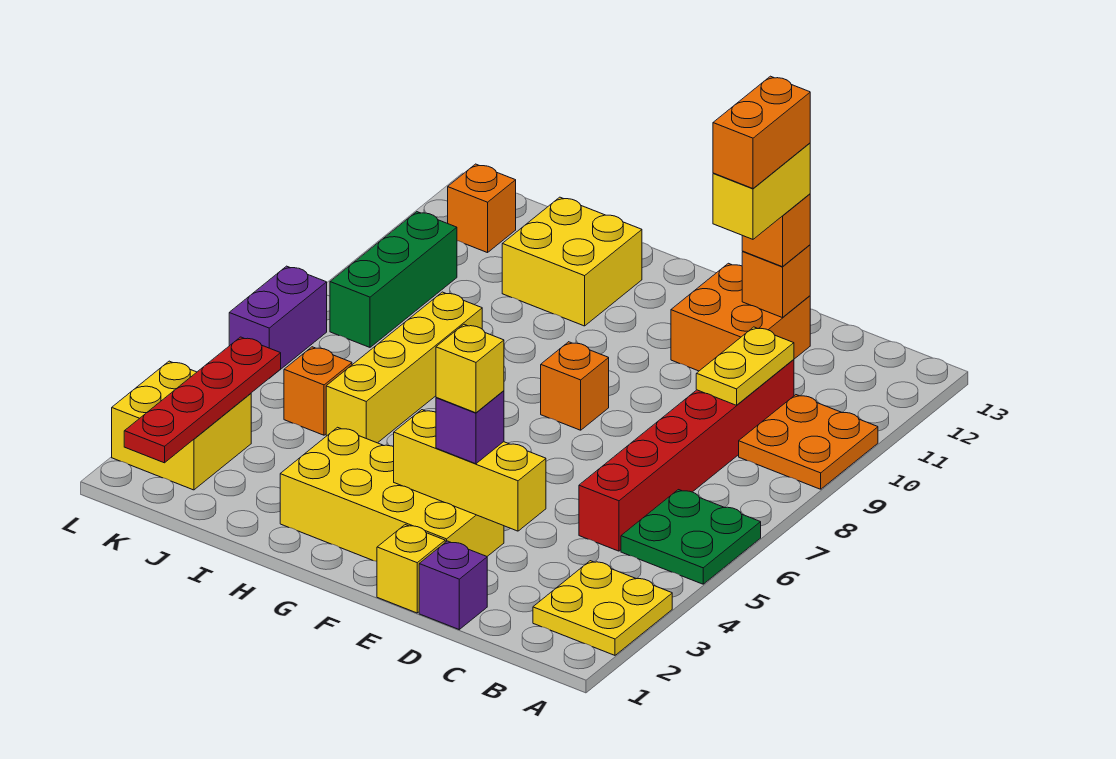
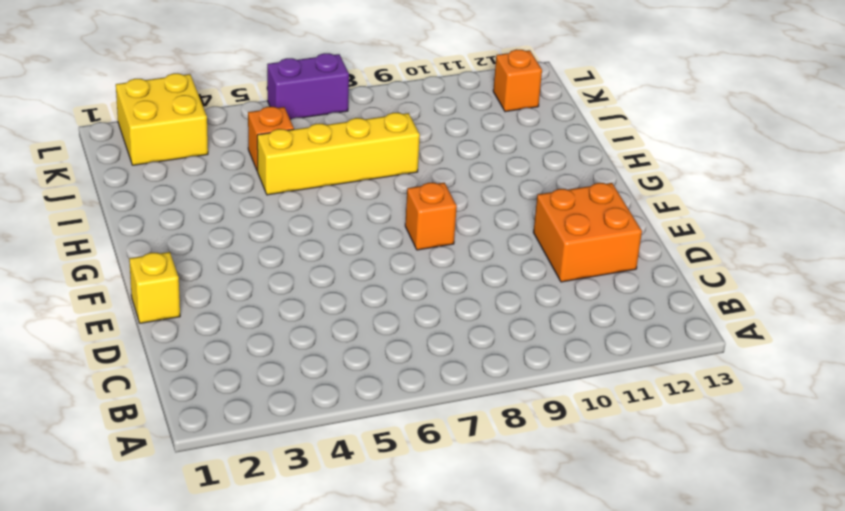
none -> yellow plate A2:B3 level 1
none -> green plate A5:B6 level 1
none -> orange plate A9:B10 level 1

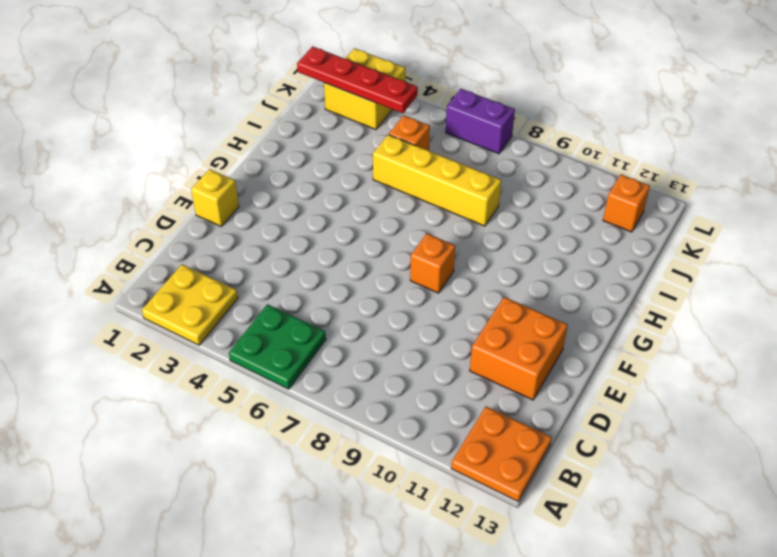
orange plate A12:B13 level 1 -> orange plate A9:B10 level 1
none -> red brick C5:C10 level 1
none -> purple brick D1 level 1
none -> yellow brick E2:H3 level 1

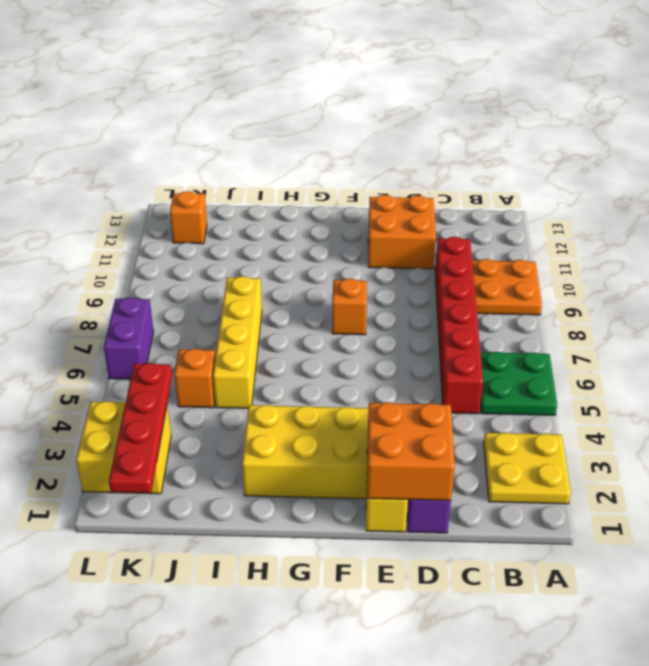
orange brick D1:E2 level 2 -> none
none -> yellow brick H11:I12 level 1
none -> green brick K8:K10 level 1
none -> yellow plate C9:C10 level 2

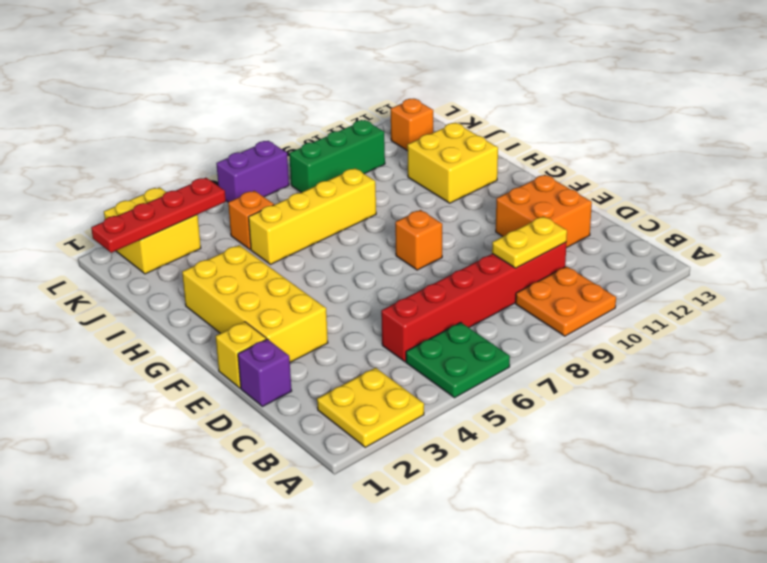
none -> yellow brick D3:F3 level 2
none -> orange brick D12 level 2
none -> orange brick D12 level 3

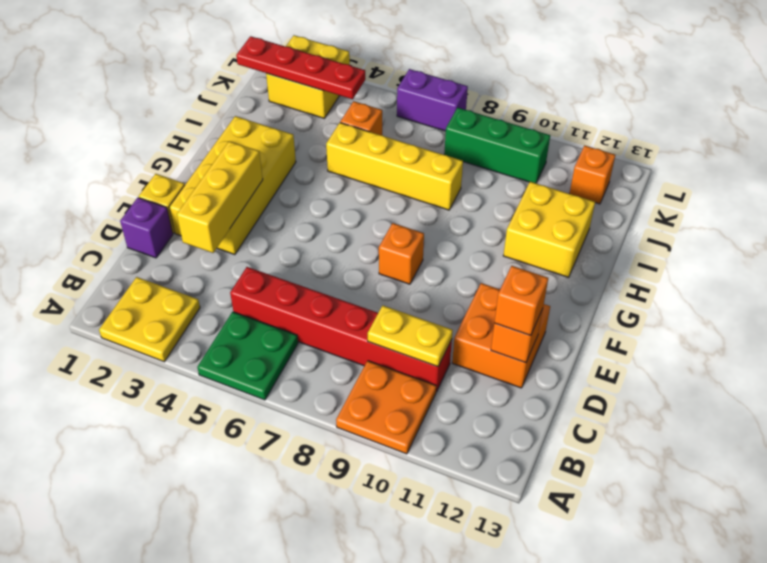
none -> purple brick E3 level 3
none -> yellow brick D11:D12 level 4
none -> yellow brick E3 level 4

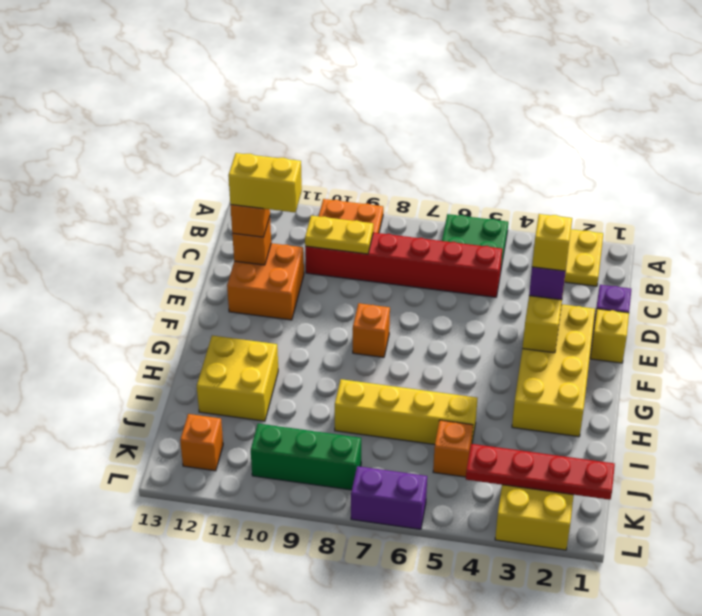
none -> orange brick D11:D12 level 5

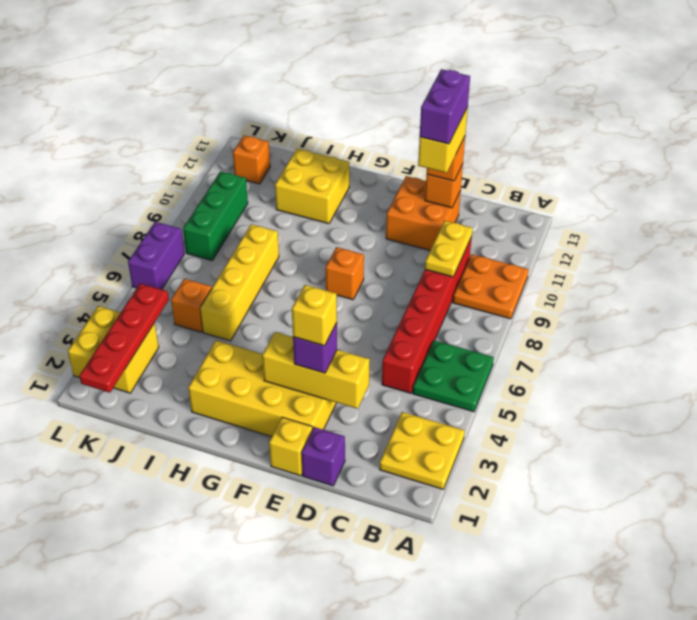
purple brick D11:D12 level 5 -> orange brick D11:D12 level 5

